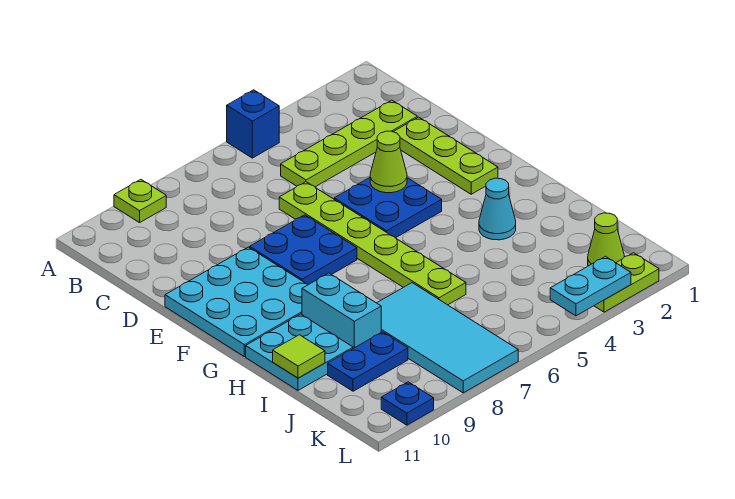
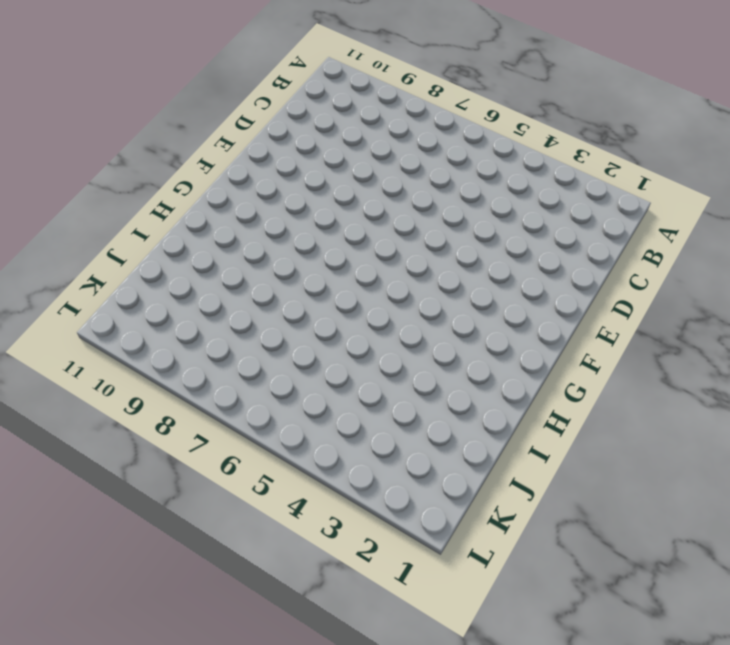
none -> blue brick A5 level 1
none -> lime plate A9 level 1
none -> lime plate C2:C5 level 1

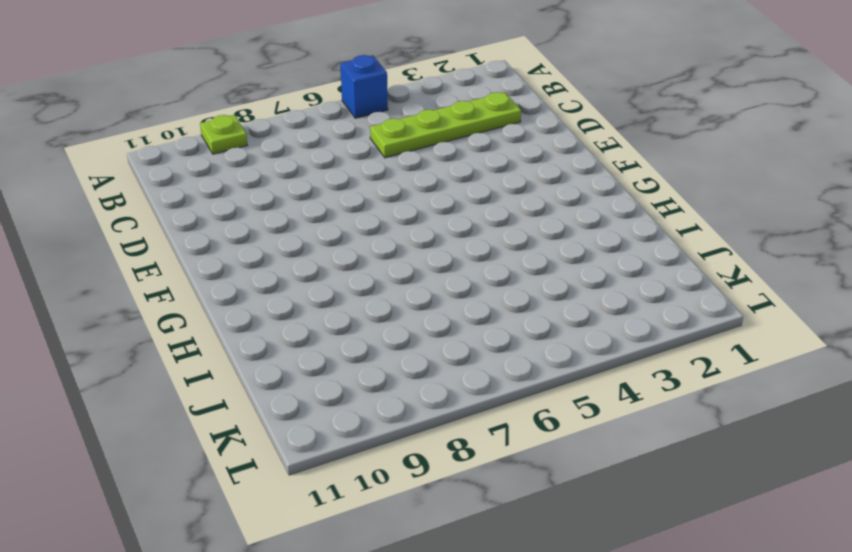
none -> lime plate D2:F2 level 1
none -> lime plate D6:I6 level 1
none -> blue plate E4:F5 level 1

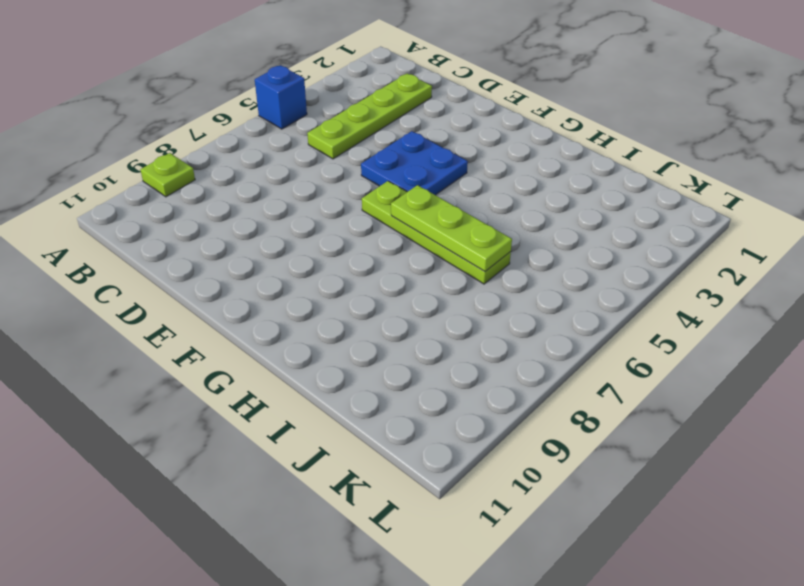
lime plate F6:I6 level 1 -> lime plate D6:I6 level 1
lime plate G6:I6 level 2 -> lime plate D2:F2 level 1
none -> blue plate E7:F8 level 1
none -> cyan plate E9:G11 level 1
none -> cyan cone H3 level 1

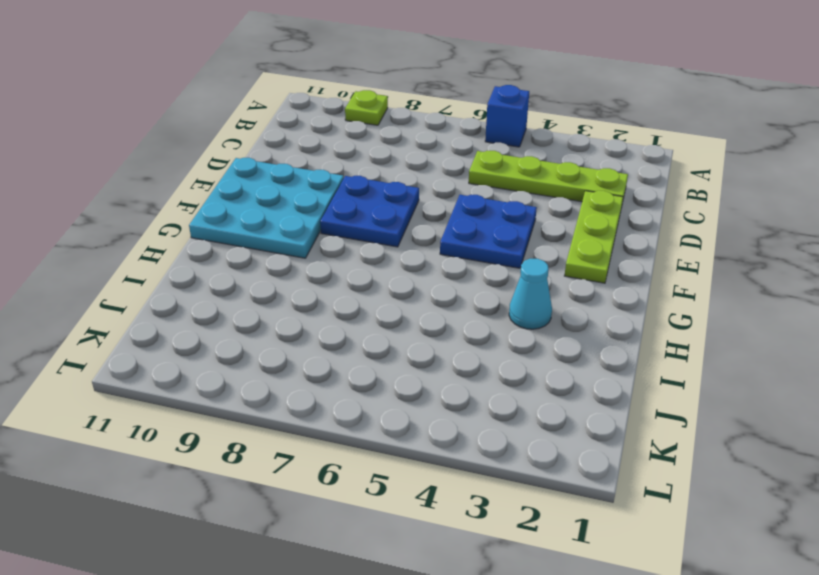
none -> lime plate D6:I6 level 1
none -> cyan brick H9:I9 level 1
none -> cyan plate H10:I11 level 1

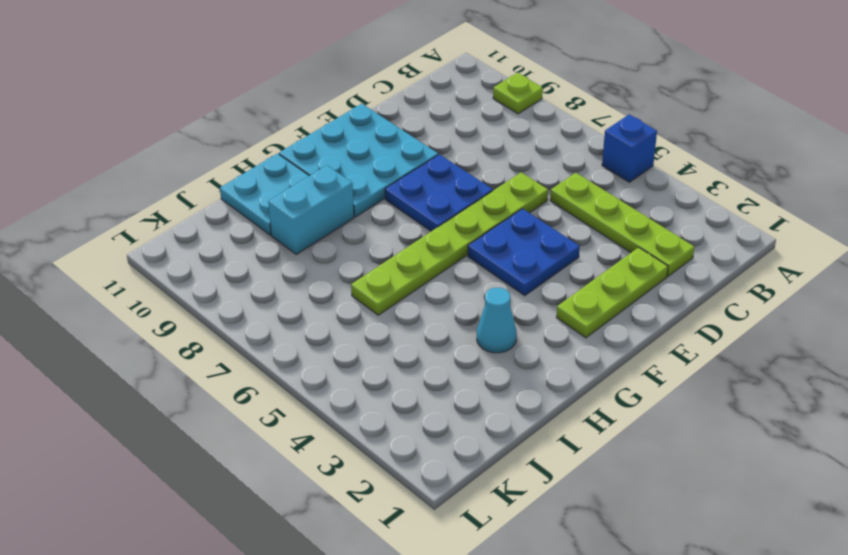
none -> cyan tile I7:L8 level 1
none -> blue plate J9:J10 level 1
none -> lime cone K2 level 1

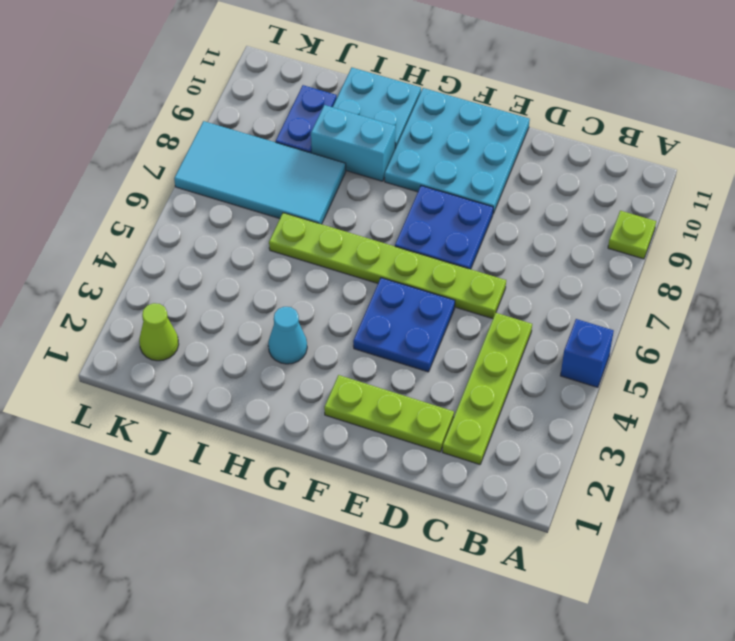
none -> lime plate L2:L3 level 1
none -> blue plate L10 level 1
none -> lime cone E4 level 2

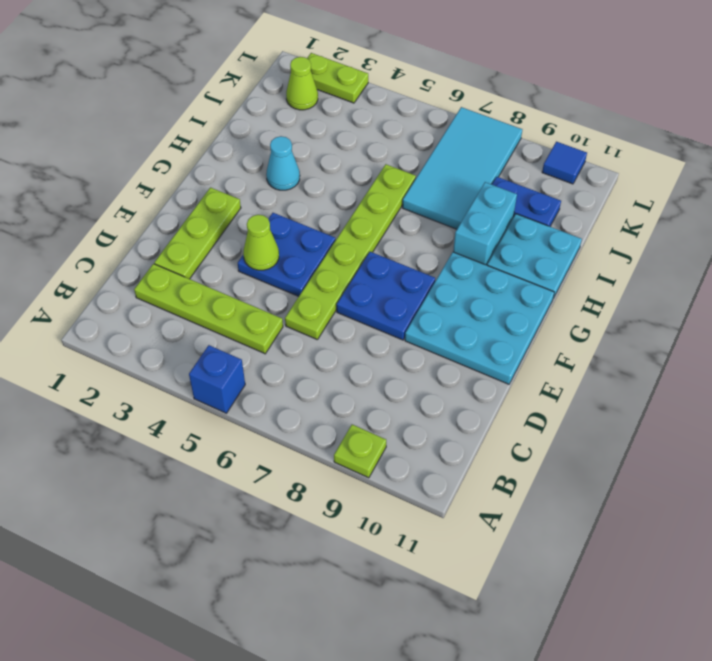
blue tile L10 level 1 -> blue plate L10 level 1
none -> lime tile I11 level 2
none -> cyan plate L3:L4 level 2

